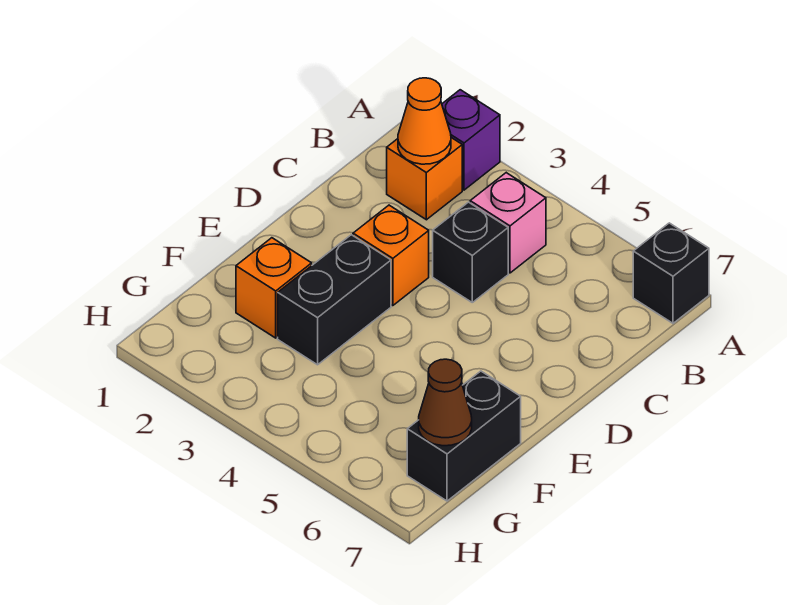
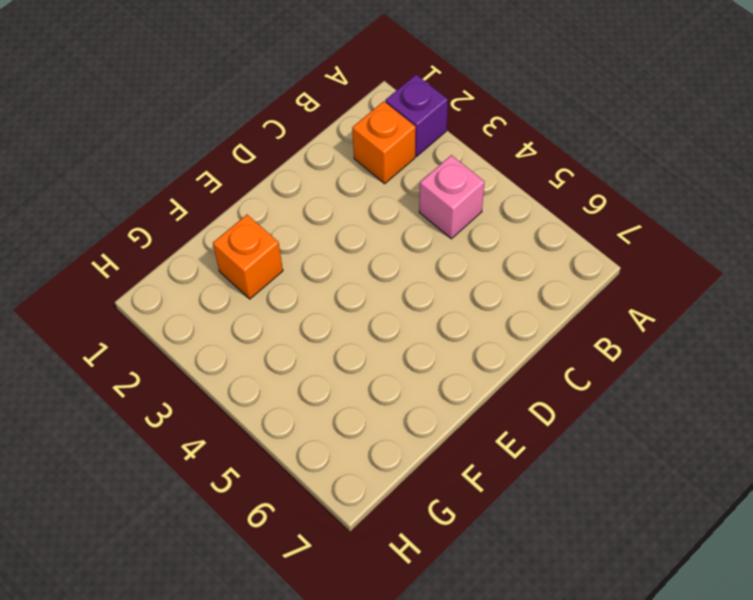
none -> black brick A7 level 1
none -> black brick C4 level 1

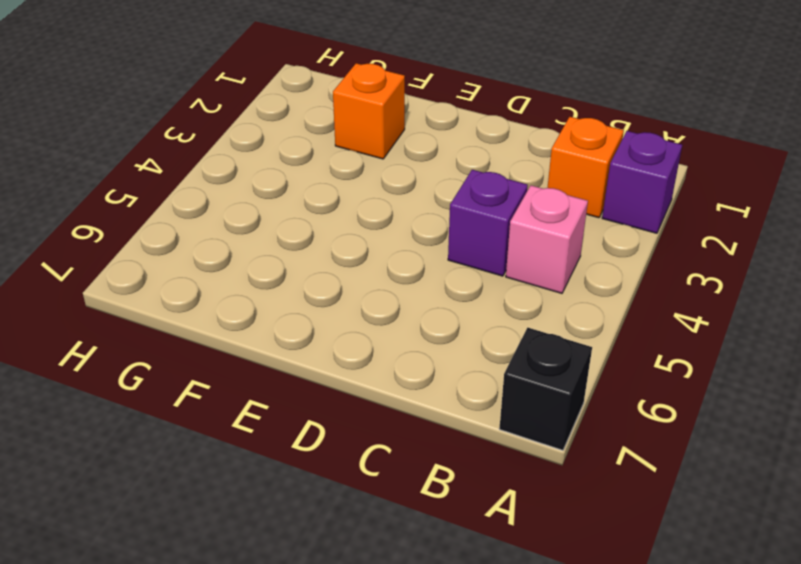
purple brick C4 level 1 -> black brick C4 level 1
none -> orange brick D3 level 1
none -> black brick E3:F3 level 1

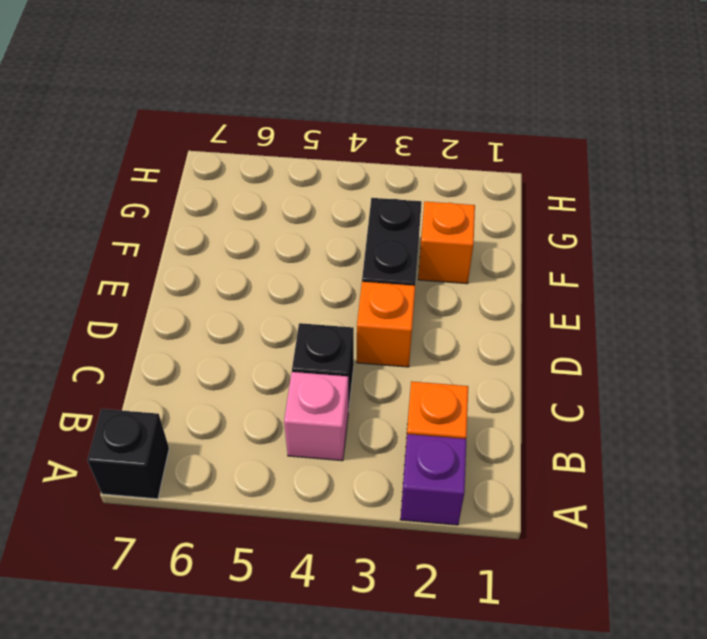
none -> black brick F7:G7 level 1
none -> orange cone B2 level 2

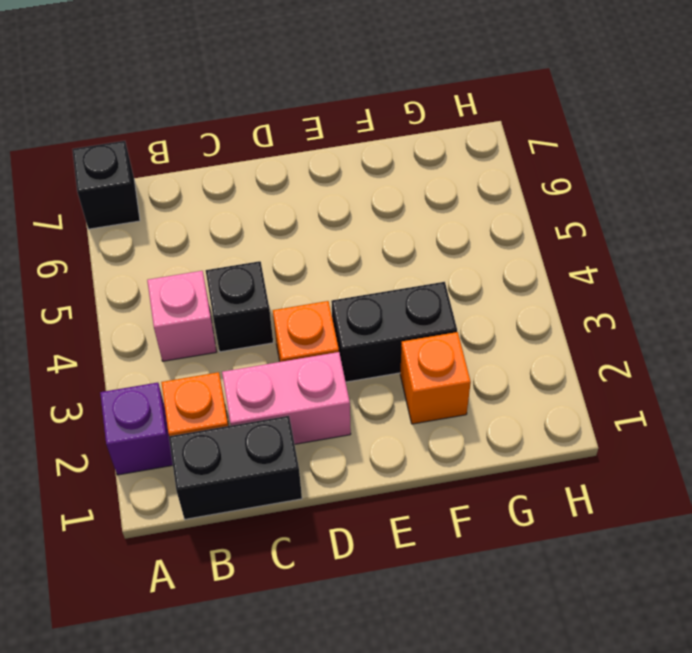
black brick B1:C1 level 1 -> black brick F7:G7 level 1
pink brick C2:D2 level 1 -> none
none -> orange cone B2 level 2
none -> brown cone G7 level 2

